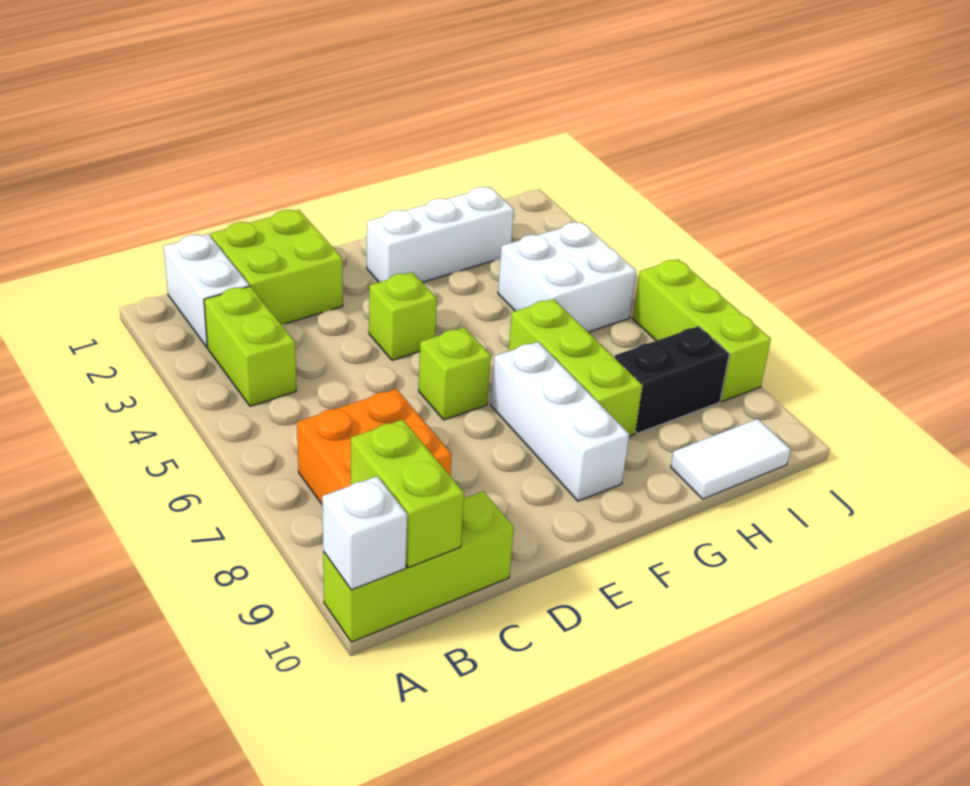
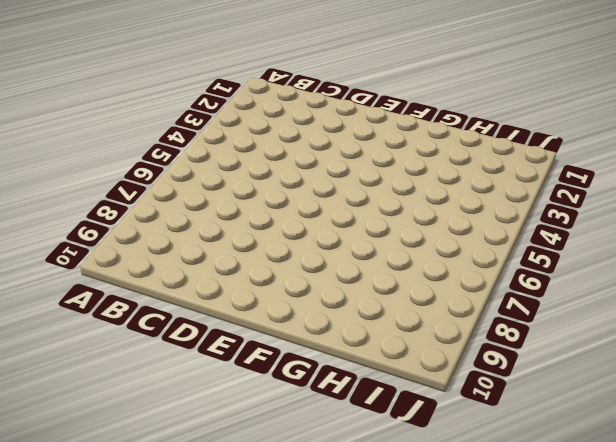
none -> lime brick A10:C10 level 1
none -> white brick B1:B2 level 1
none -> lime brick B3:B4 level 1

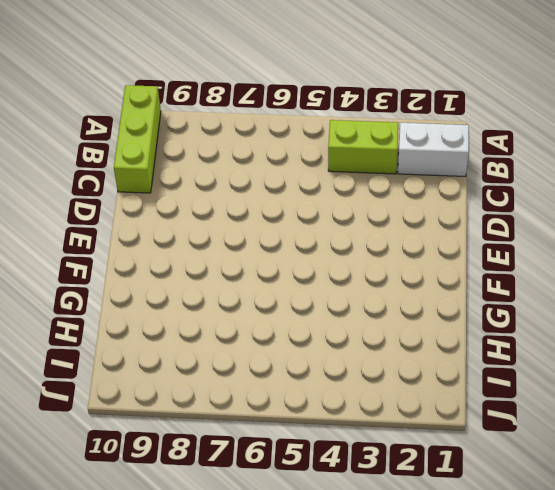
none -> orange brick B7:C8 level 1
none -> lime brick C1:D2 level 1
none -> lime brick E4 level 1

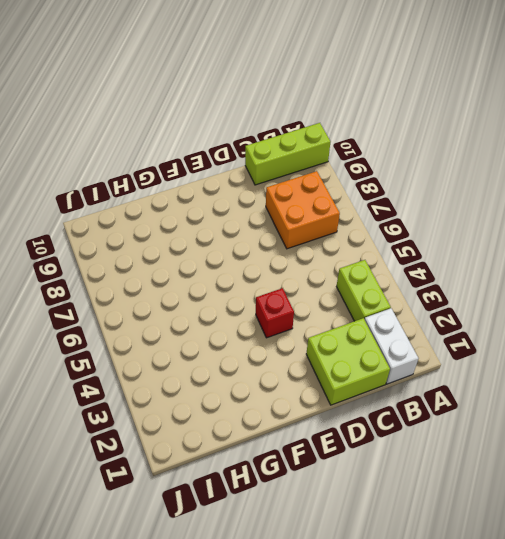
red brick E4 level 1 -> lime brick E4 level 1
none -> lime brick E6 level 1
none -> white brick F2:H2 level 1
none -> white brick F7:F9 level 1

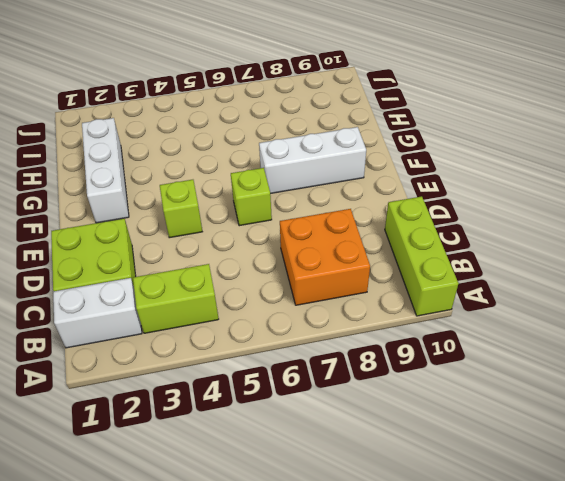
none -> lime brick G6:G8 level 1
none -> white brick H4:I5 level 1
none -> black brick H8:I8 level 1

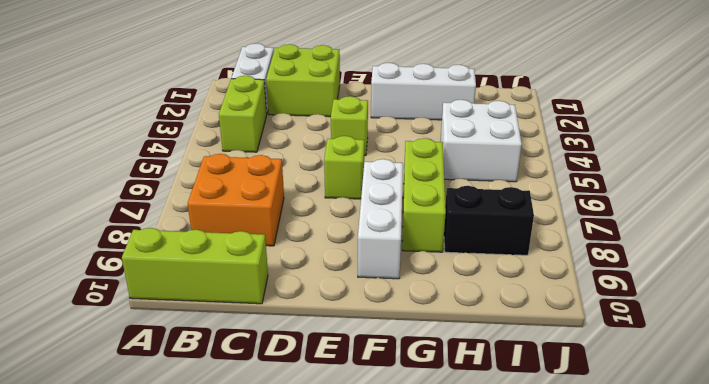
none -> white tile H10:I10 level 1
none -> lime brick J6:J8 level 1
none -> white brick A10 level 2

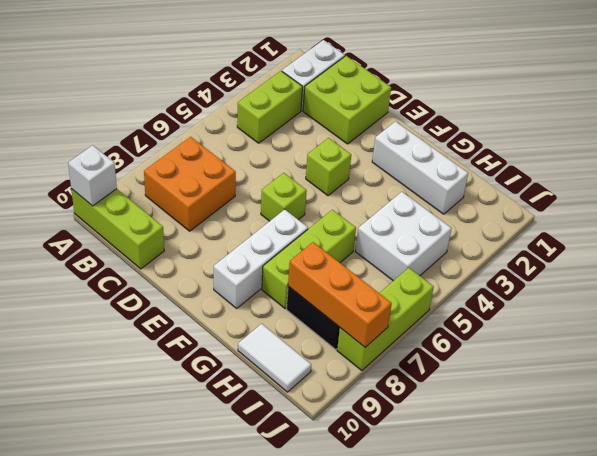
orange brick H8:J8 level 2 -> none
none -> lime brick B9:B10 level 2

